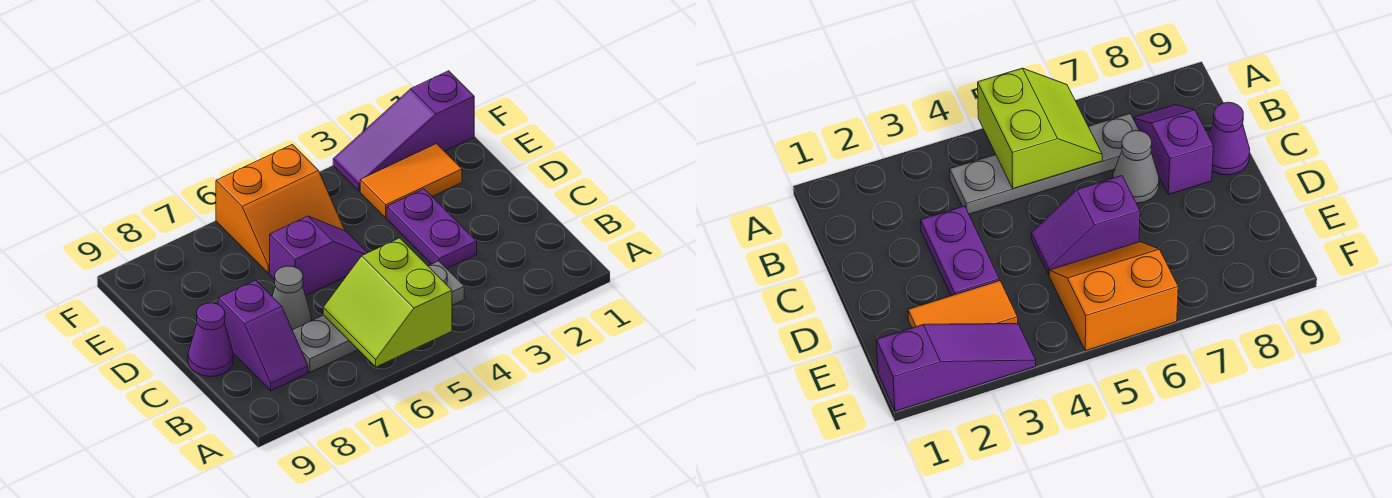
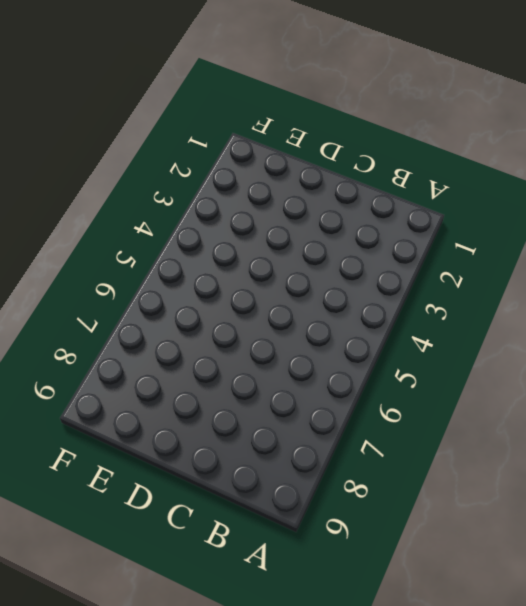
none -> grey plate B4:B7 level 1
none -> purple slope B8:C8 level 1 top C

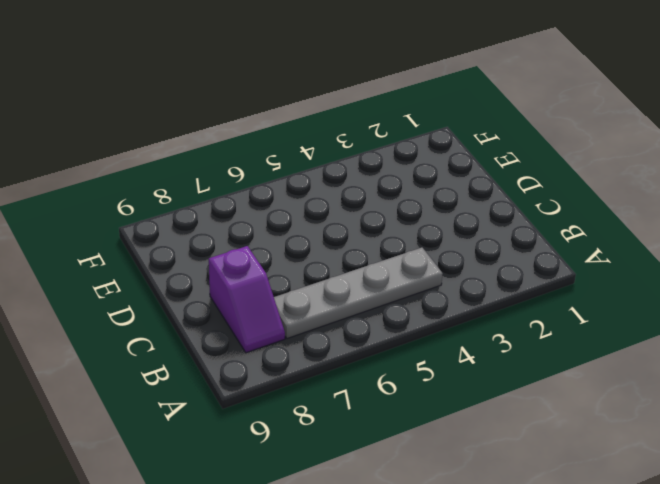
none -> purple plate C3:D3 level 1
none -> grey cone C7 level 1

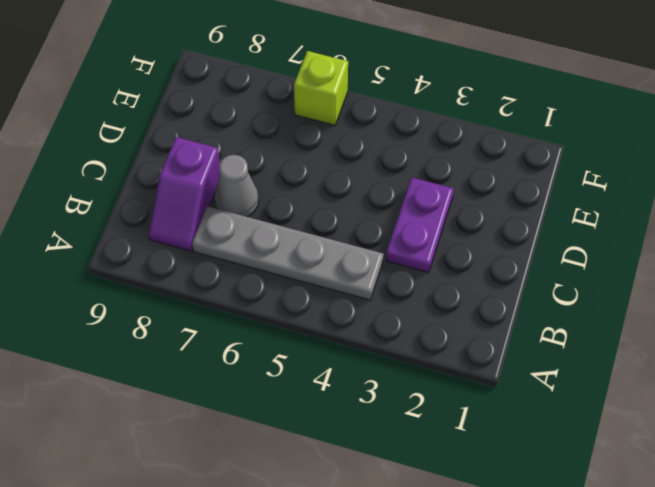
lime brick F6 level 1 -> orange slope E5:F6 level 1 top F
none -> purple cone C9 level 1
none -> purple slope D5:D6 level 1 top 6

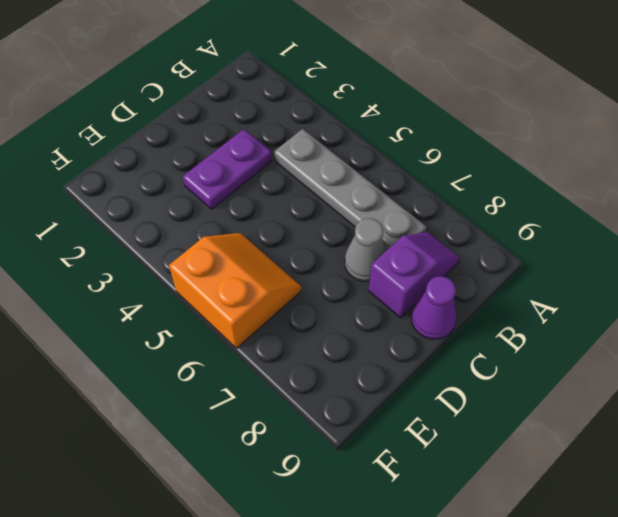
none -> purple slope D5:D6 level 1 top 6
none -> orange tile E2:E3 level 1

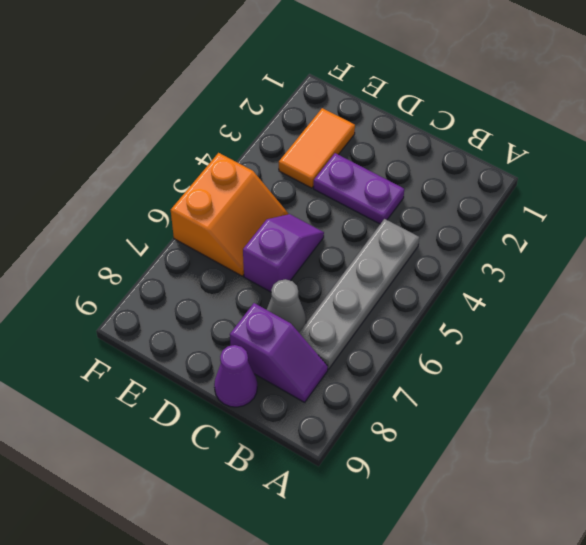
none -> purple slope F1:F3 level 1 top 1
none -> lime slope A5:B6 level 2 top 5

